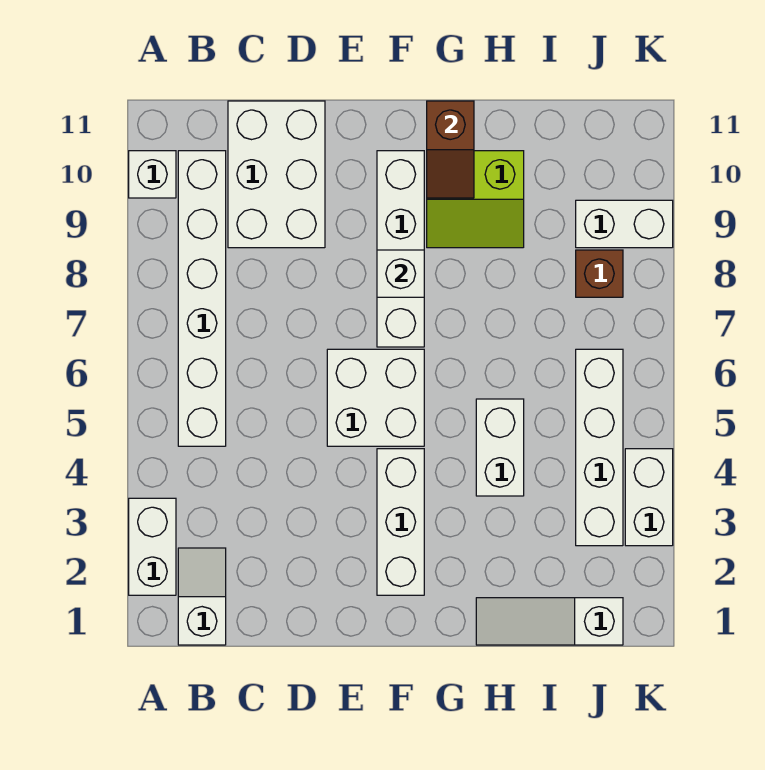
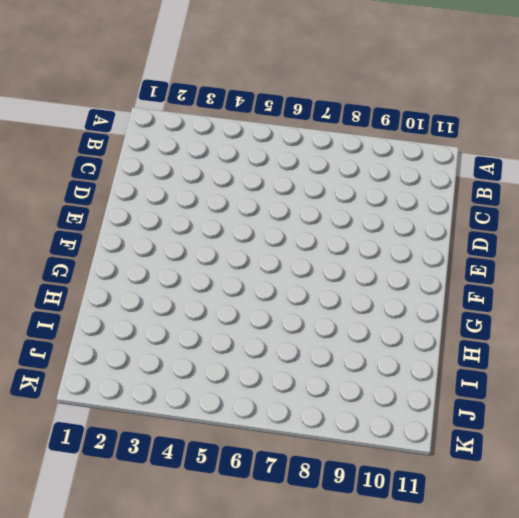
none -> white brick A2:A3 level 1
none -> white brick A10 level 1
none -> white slope B1:B2 level 1 top 1

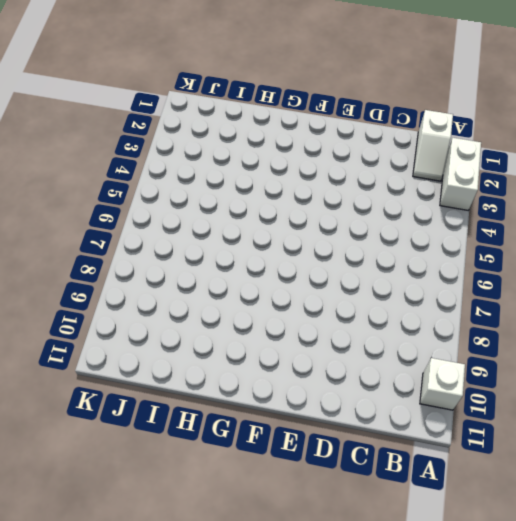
none -> white brick B5:B10 level 1
none -> white brick C9:D11 level 1
none -> white brick E5:F6 level 1

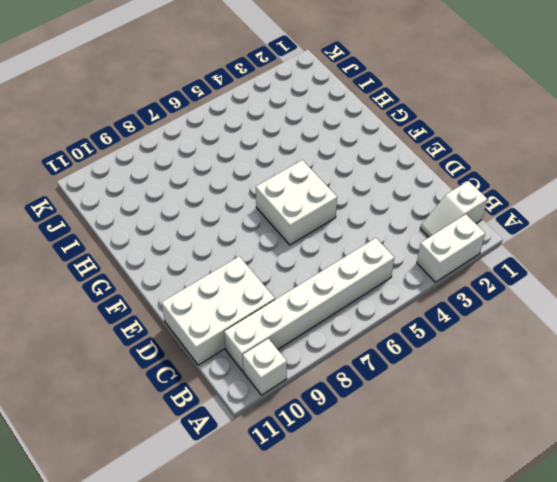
none -> white brick F2:F4 level 1
none -> white brick F7:F10 level 1
none -> lime slope G9:H10 level 1 top 10

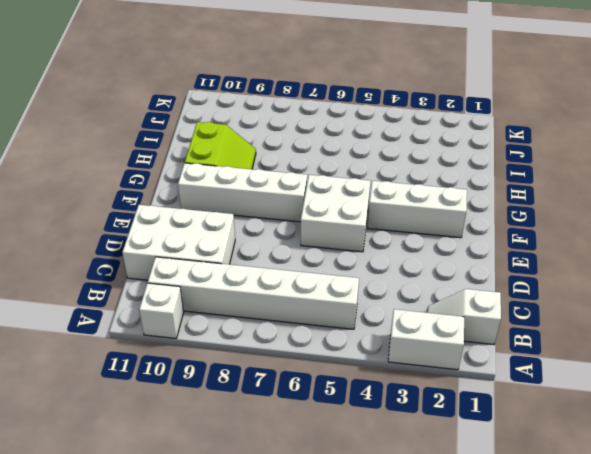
none -> white slope H1:J1 level 1 top J
none -> white brick H4:H5 level 1
none -> white brick J3:J6 level 1

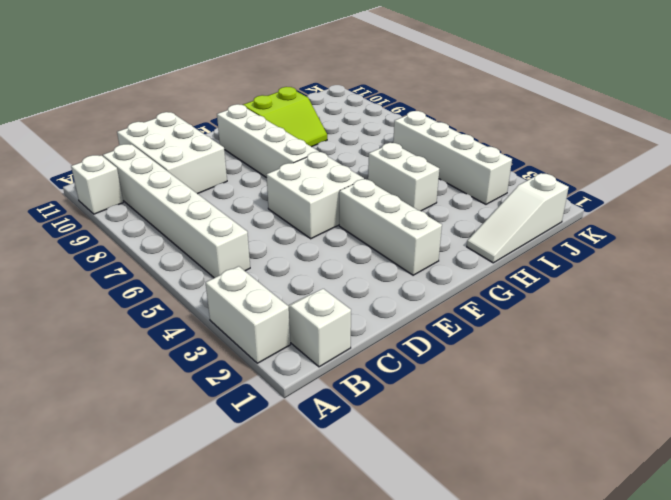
none -> brown brick J8 level 1
none -> white brick J9:K9 level 1
none -> white brick K3:K4 level 1

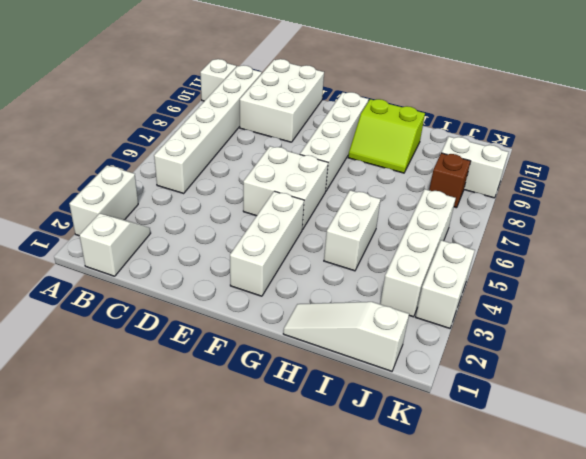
none -> white brick F8 level 2
none -> brown slope G10:G11 level 2 top 11

